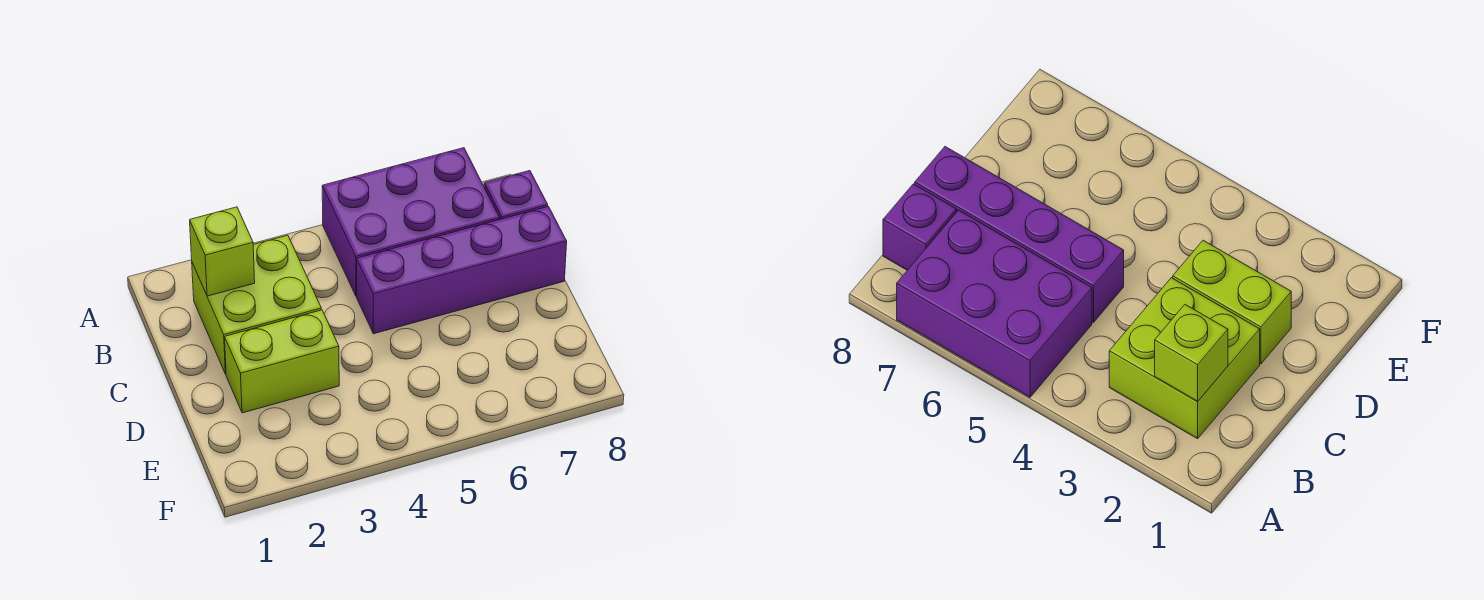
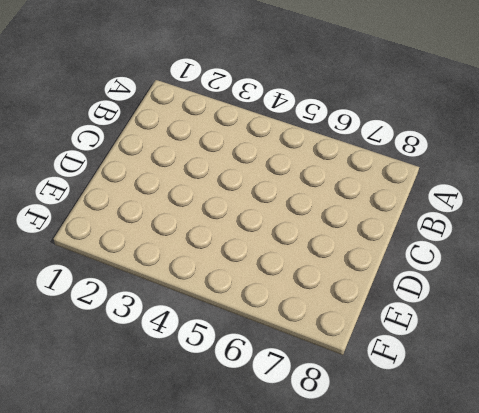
none -> purple brick A5:B7 level 1
none -> lime brick B2:C3 level 1

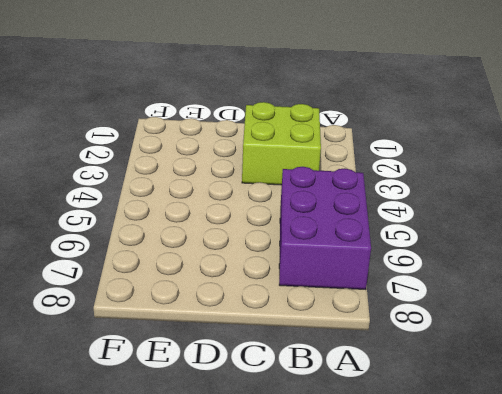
none -> purple brick B8 level 1
none -> purple brick C5:C8 level 1

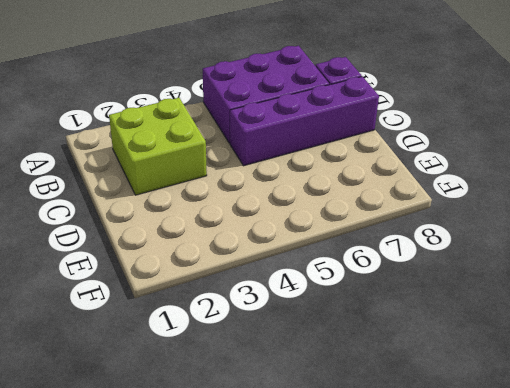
none -> lime brick D2:D3 level 1
none -> lime brick B2 level 2

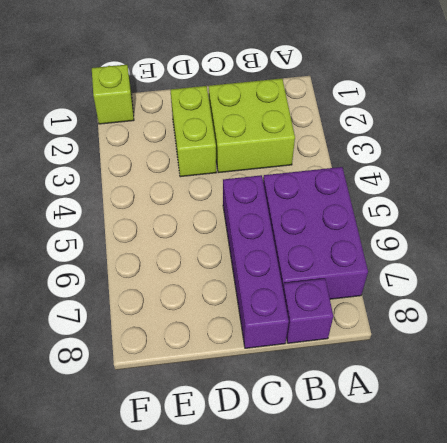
lime brick F1 level 1 -> lime brick B2 level 2

